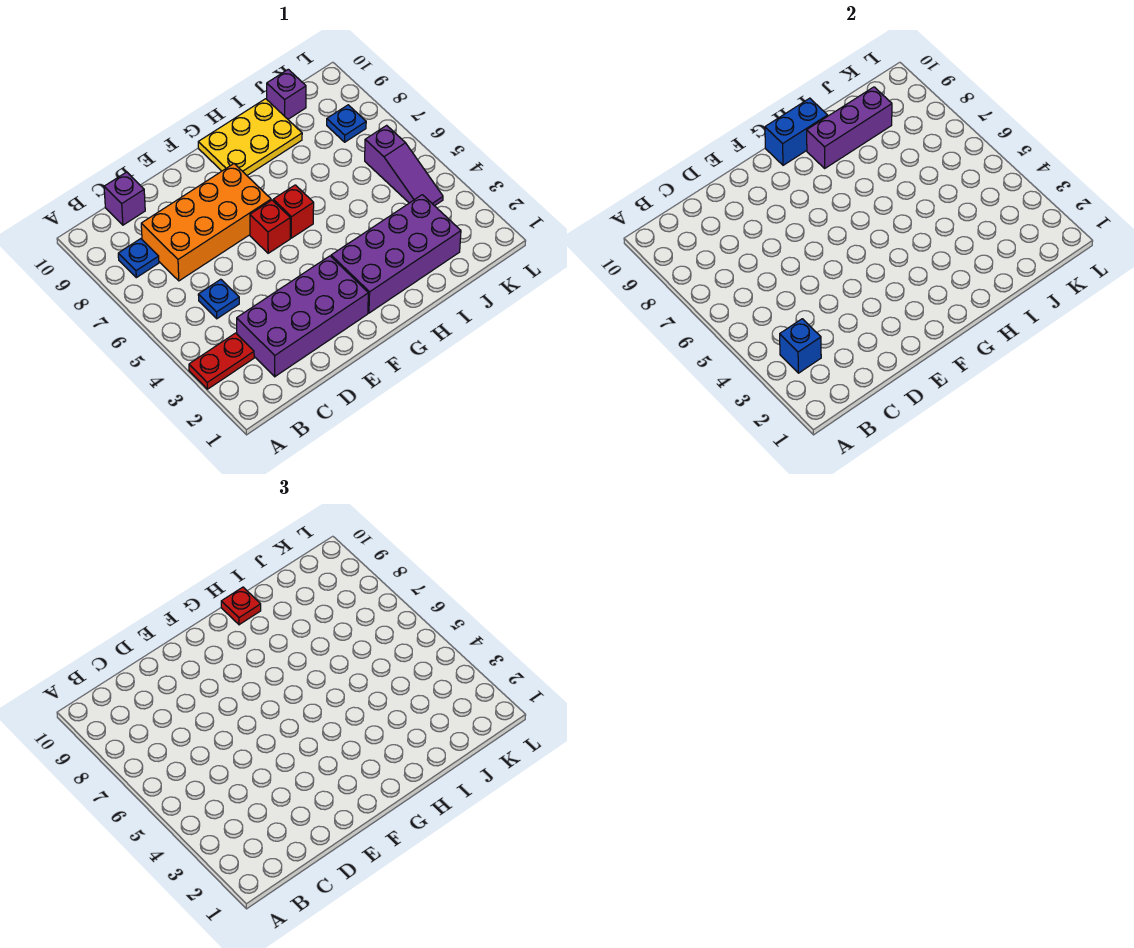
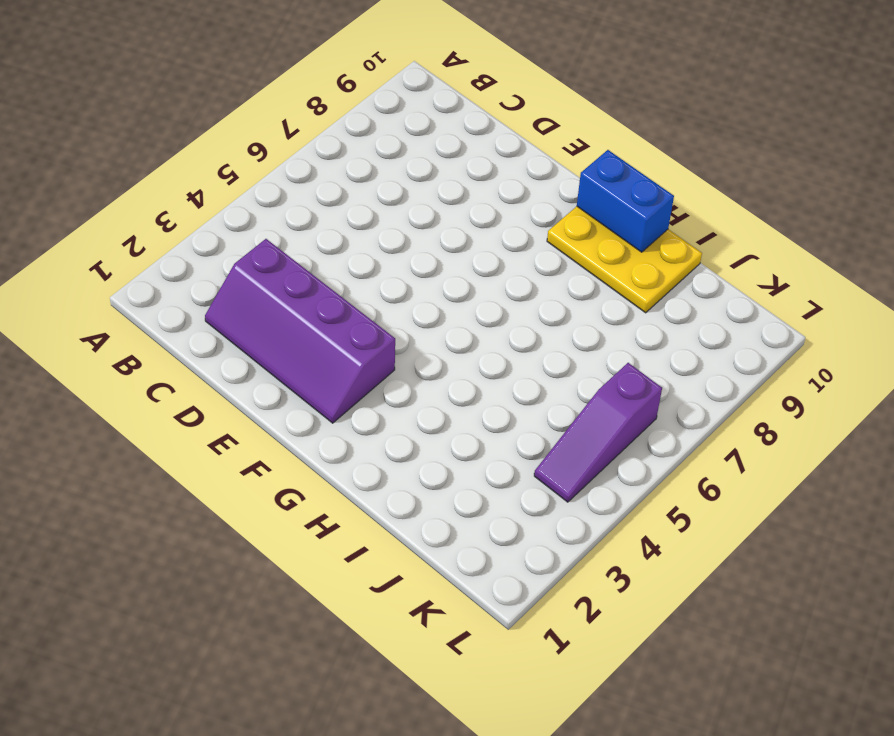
purple slope C2:F3 level 1 top 3 -> purple brick C2:F3 level 1
none -> red plate A3:B3 level 1
none -> blue plate B8 level 1
none -> blue plate C5 level 1

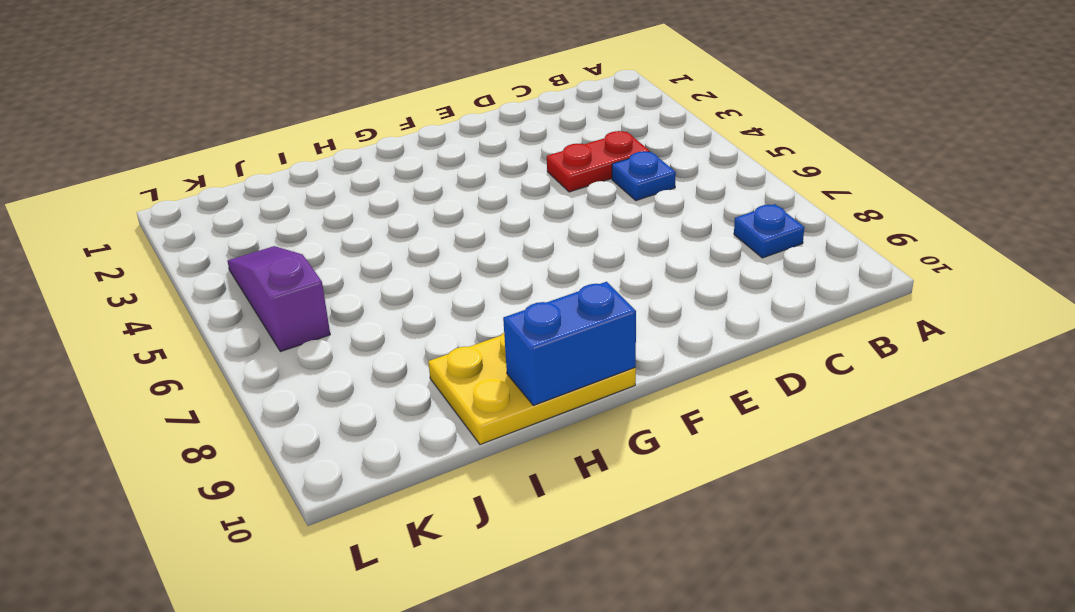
red plate C4:D4 level 1 -> red plate A3:B3 level 1
none -> purple brick C2:F3 level 1
none -> orange brick C7:F8 level 1
none -> purple brick C10 level 1

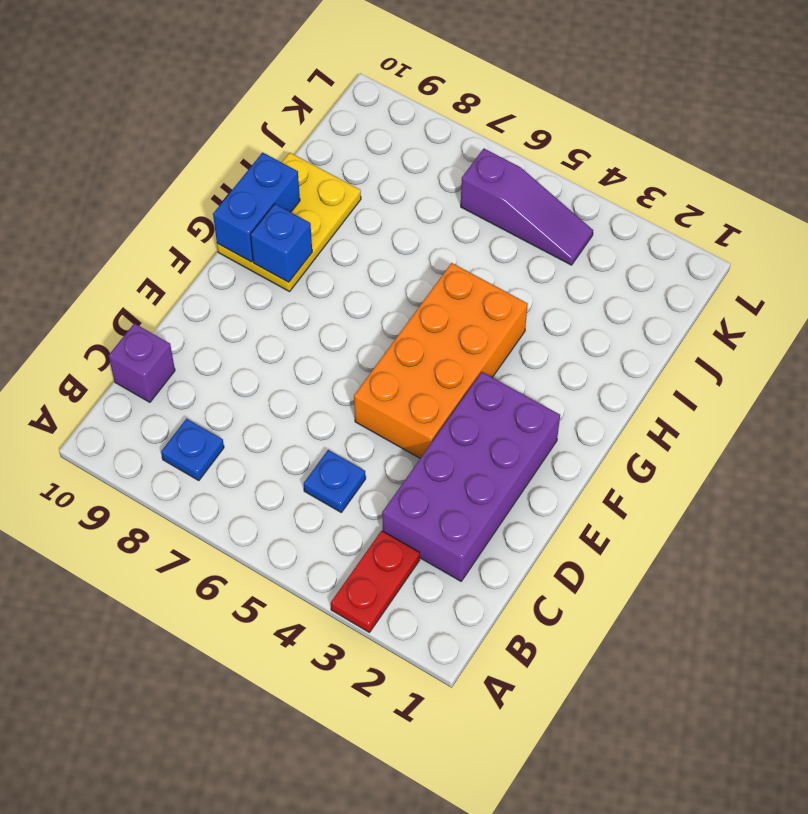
orange brick E4:H5 level 1 -> orange brick C7:F8 level 1
blue brick G9 level 2 -> blue brick B3 level 2
none -> red brick F6 level 1
none -> purple brick G2:J3 level 1
none -> red brick G6 level 1

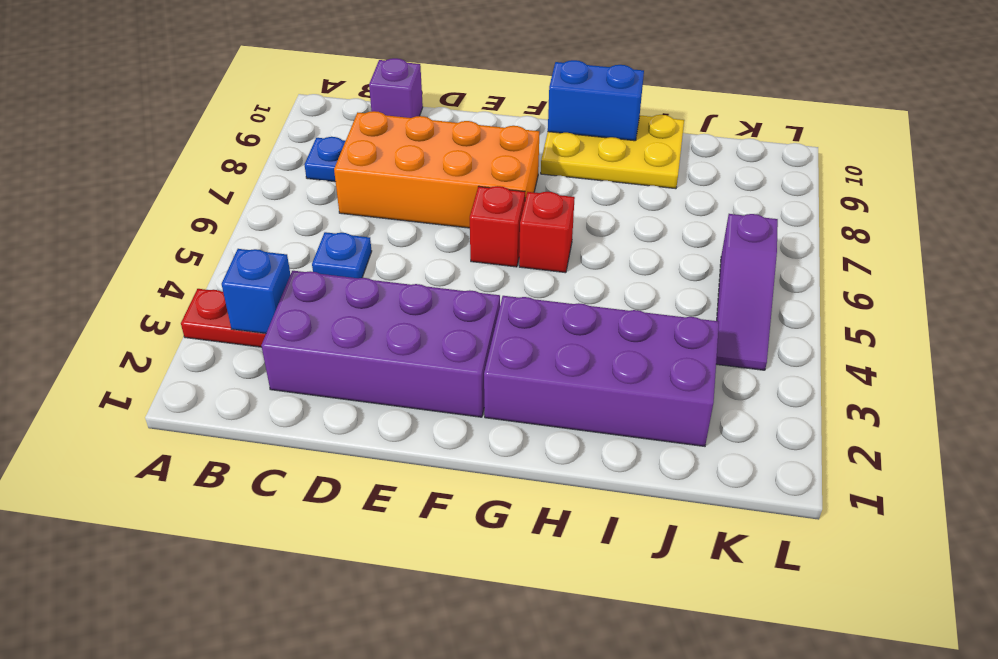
none -> purple brick J10 level 1
none -> blue plate K8 level 1
none -> purple brick H9:J9 level 2

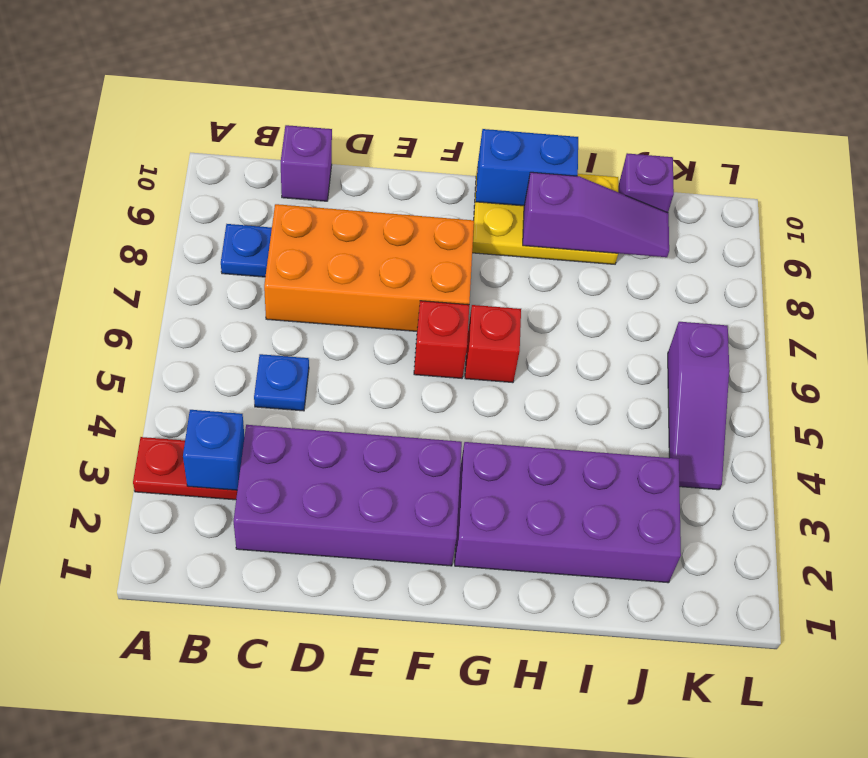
purple slope H9:J9 level 2 top H -> purple brick H9:J9 level 2
none -> blue plate K8 level 1
none -> red plate H10 level 3

